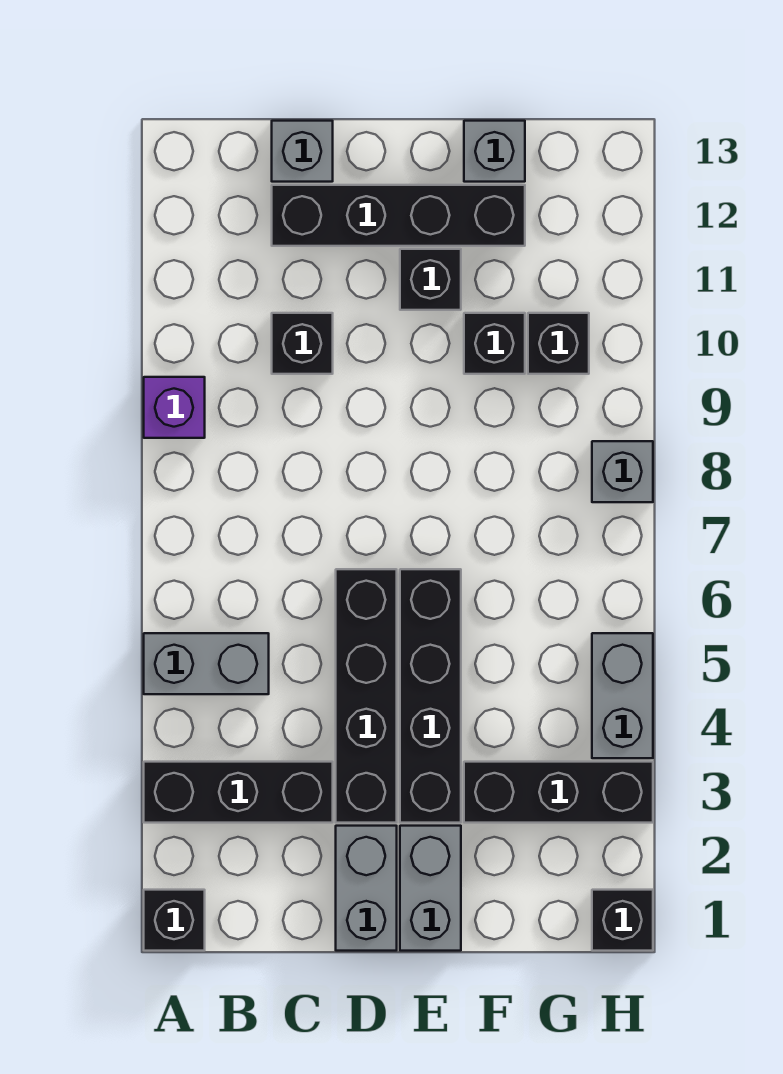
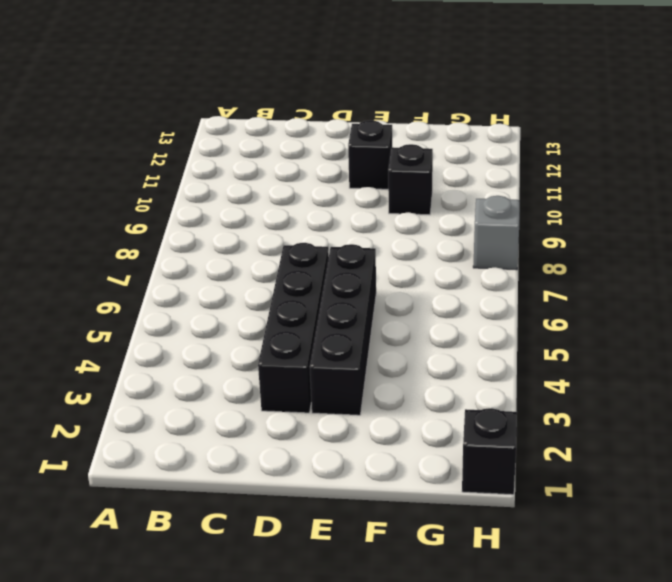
none -> black brick A1 level 1
none -> black brick A3:C3 level 1
none -> grey brick A5:B5 level 1

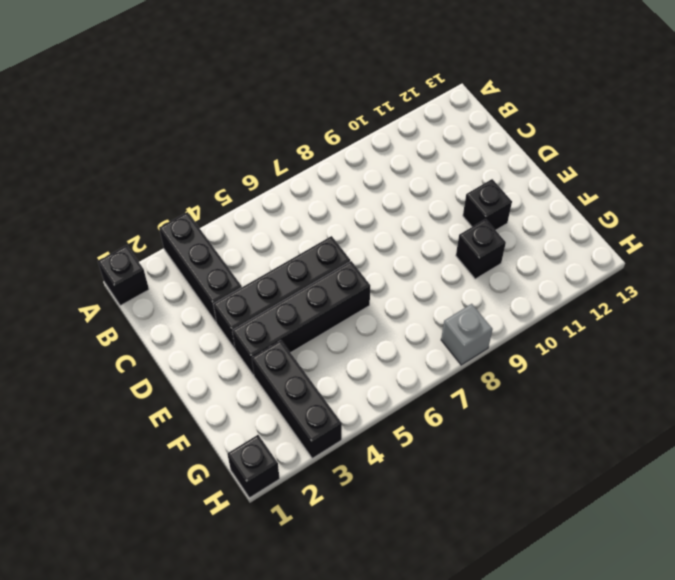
none -> grey brick A5:B5 level 1
none -> purple brick A9 level 1
none -> black brick C10 level 1

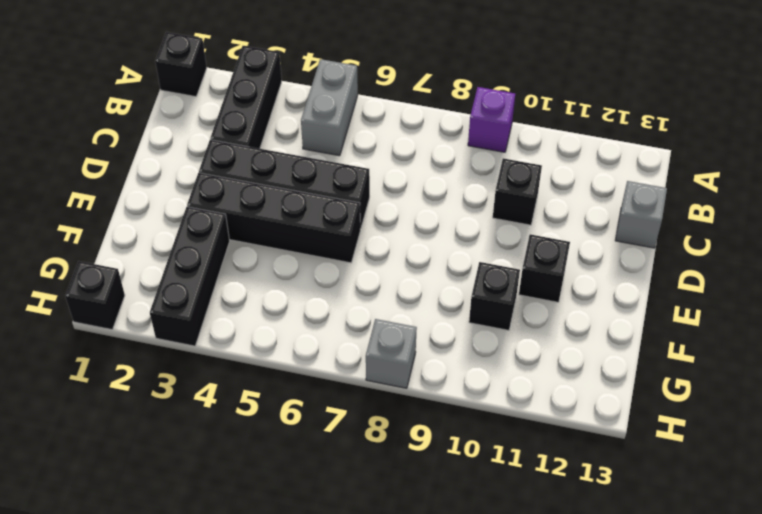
none -> black brick C12:F12 level 1
none -> grey brick D1:D2 level 1
none -> grey brick E1:E2 level 1

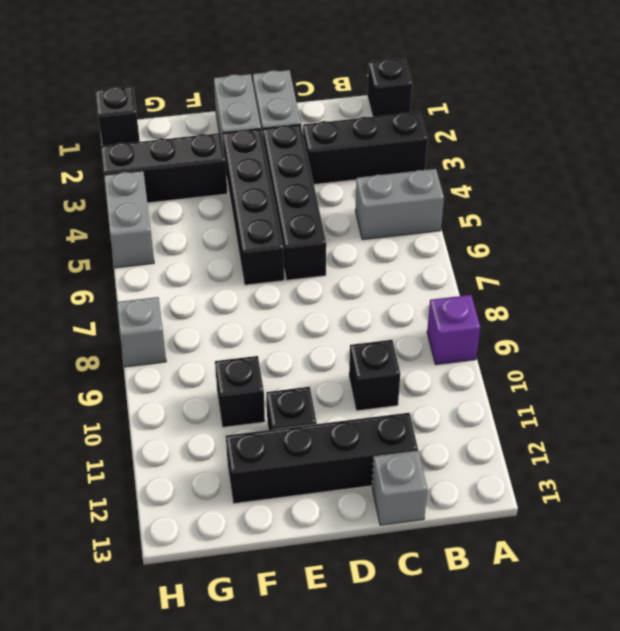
none -> grey brick F13 level 1
none -> black brick G10 level 1

